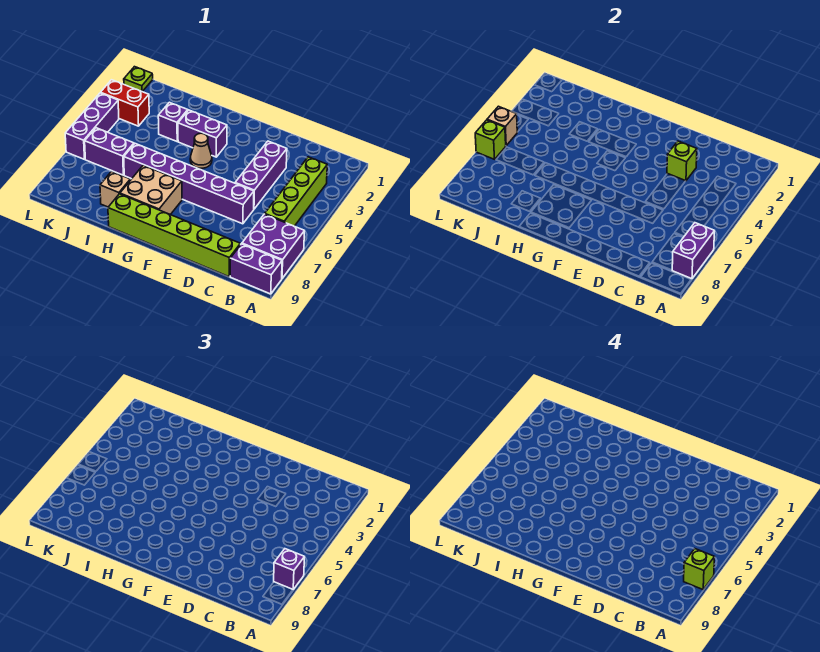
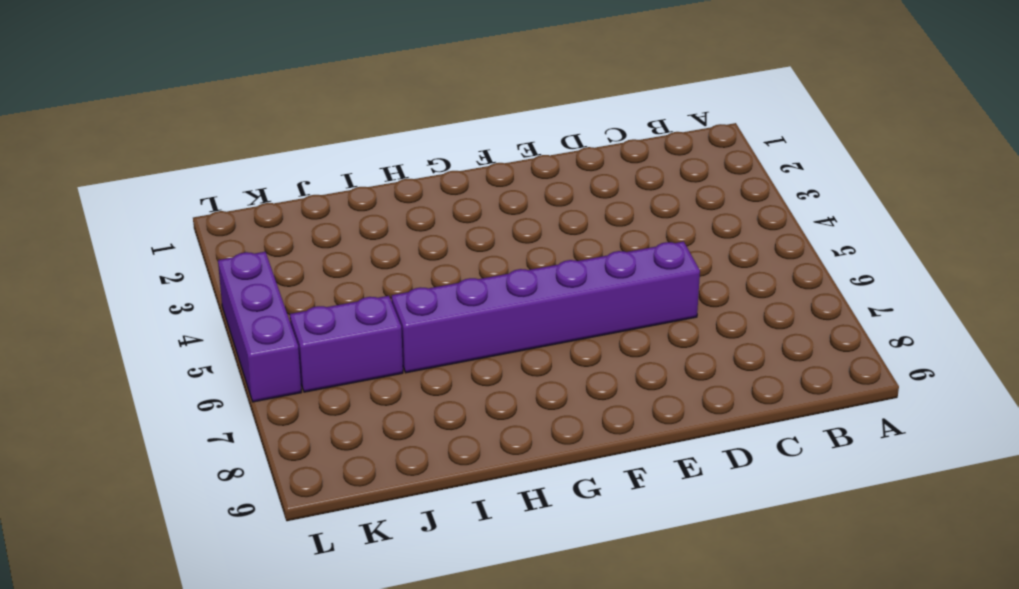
none -> purple brick A7:B8 level 1
none -> purple brick A9:B9 level 1
none -> lime brick B3:B6 level 1

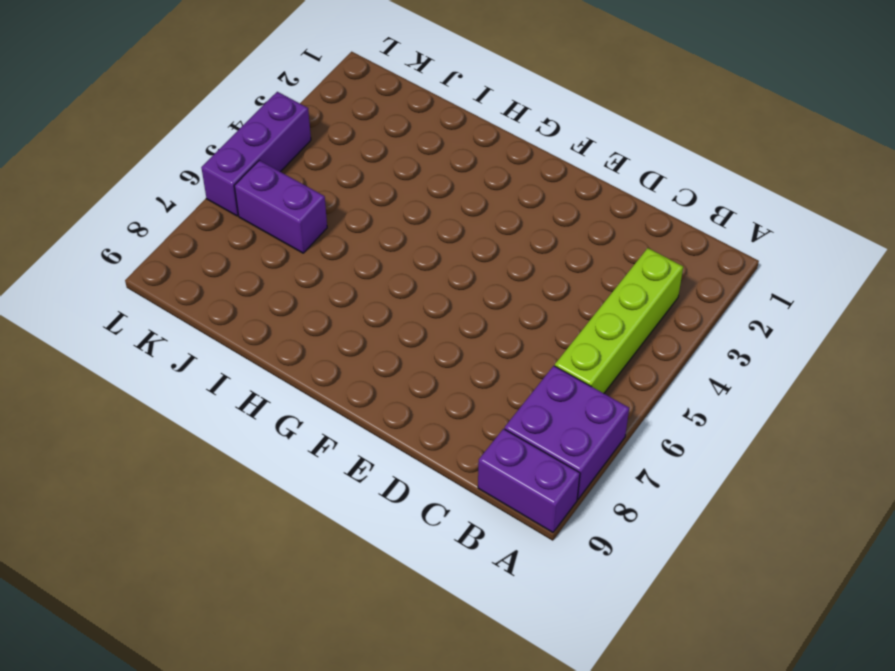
none -> lime brick C9:H9 level 1
none -> purple brick D3:D5 level 1
none -> purple brick D6:I6 level 1

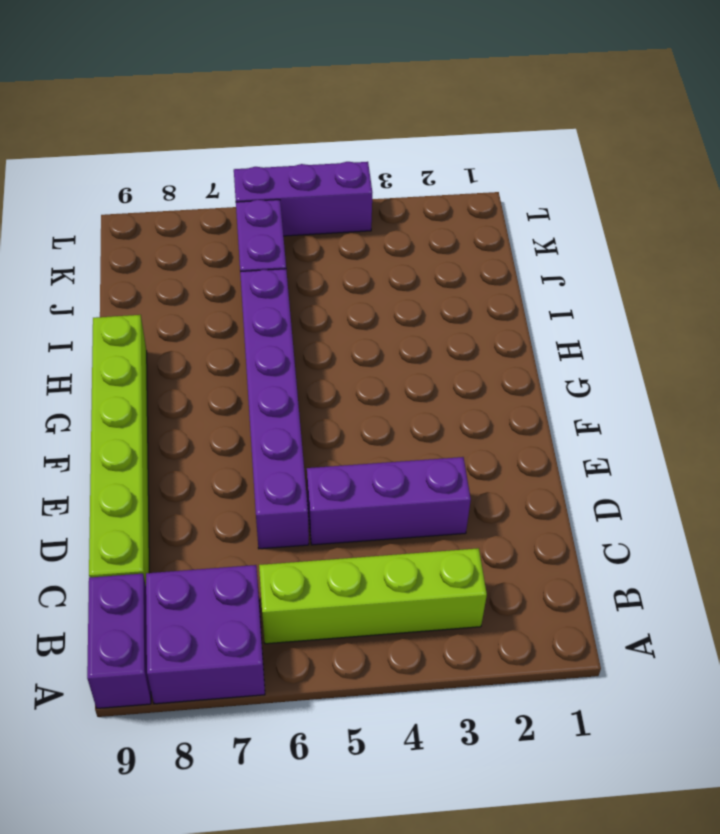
none -> purple brick G3:H3 level 1
none -> tan cone G4 level 1
none -> tan brick G7:H8 level 1

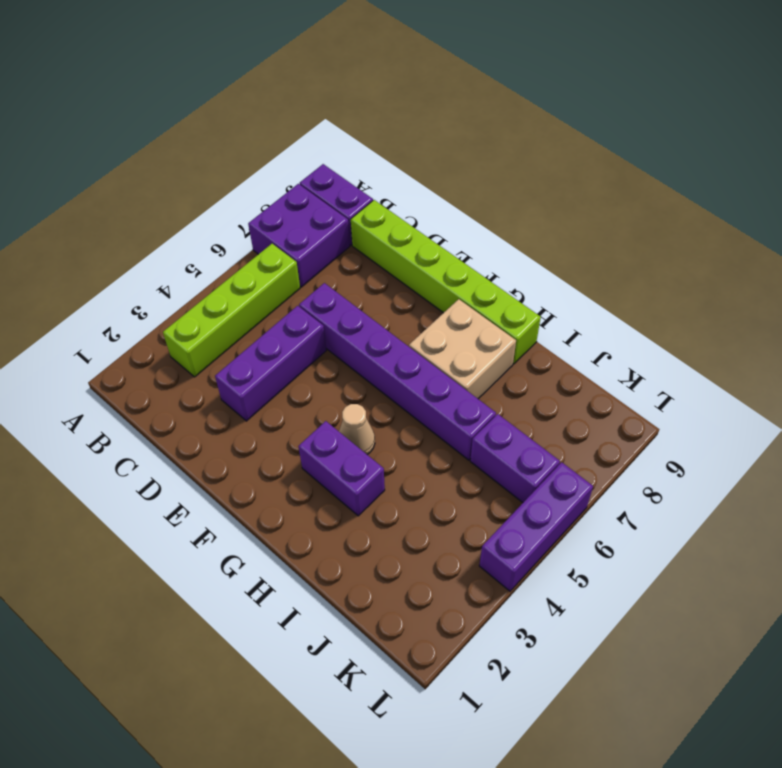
none -> purple brick I3 level 1
none -> tan brick I8 level 1
none -> red brick K3:L3 level 1

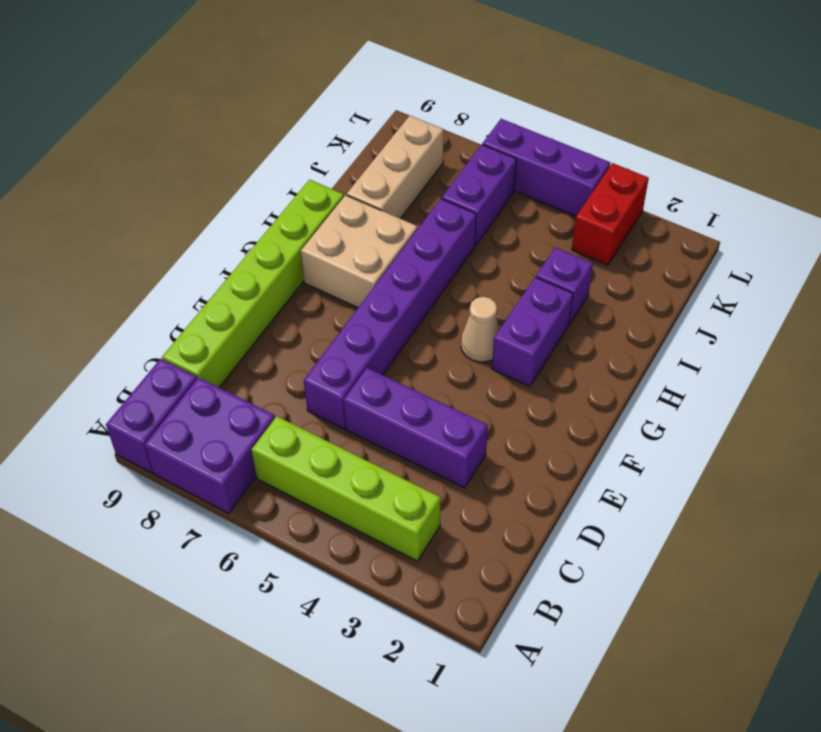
tan brick I8:K8 level 1 -> tan brick I8 level 1
none -> lime plate L1 level 1
none -> purple brick A7:A8 level 2
none -> lime brick D3 level 2

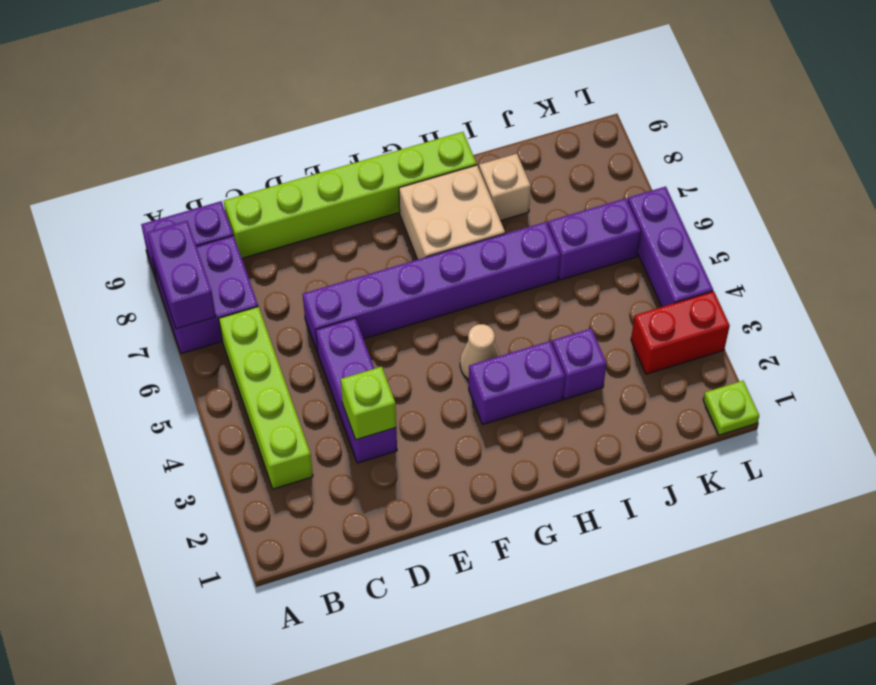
none -> tan brick L5 level 2
none -> lime brick L6 level 2
none -> purple brick A7 level 3

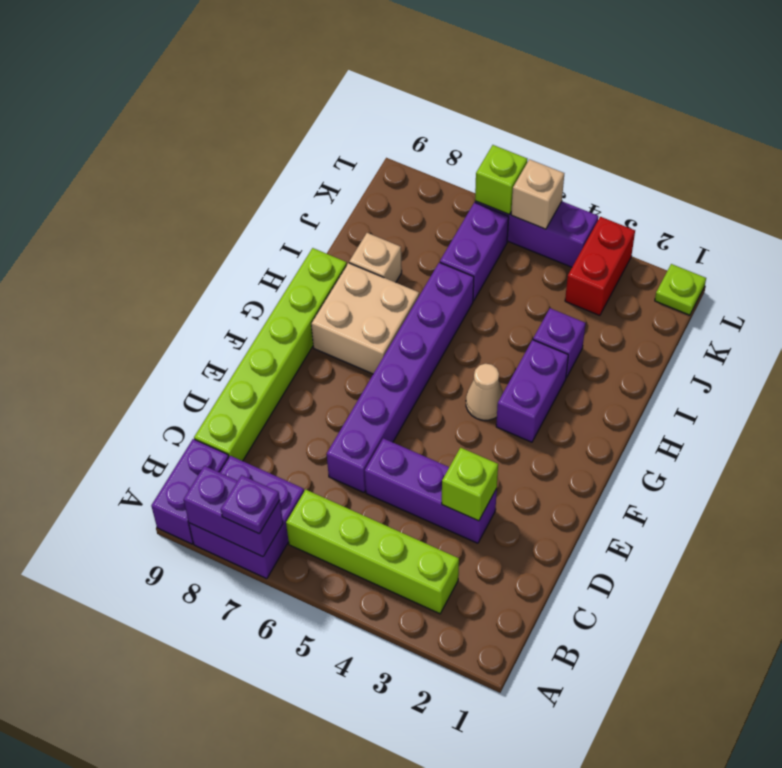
purple plate A7 level 3 -> purple brick A7 level 3
none -> lime brick A7 level 4

